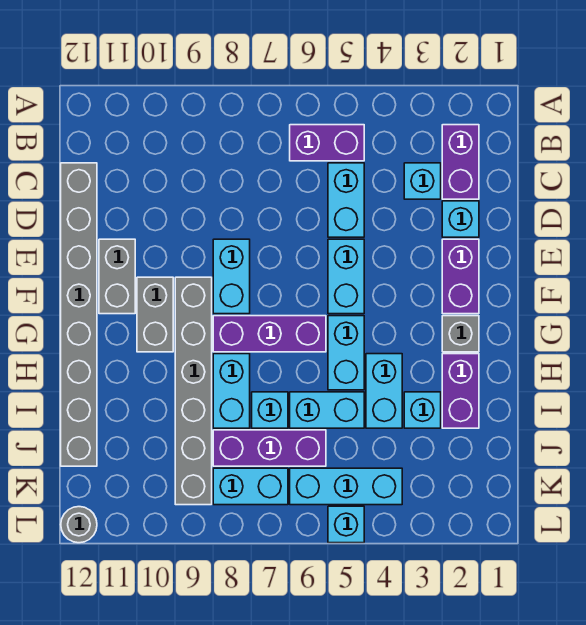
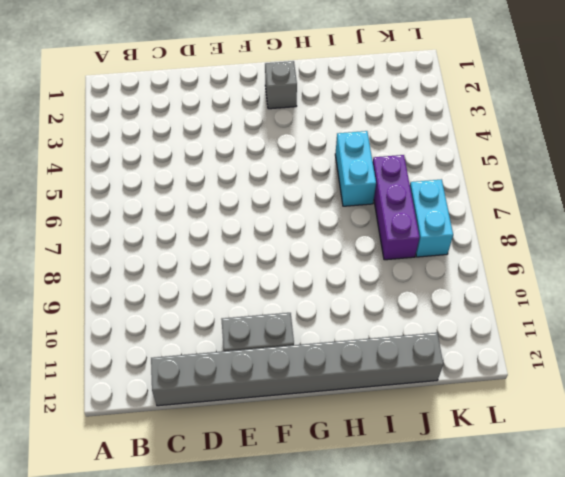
none -> purple brick B2:C2 level 1
none -> purple brick B5:B6 level 1
none -> cyan brick C3 level 1

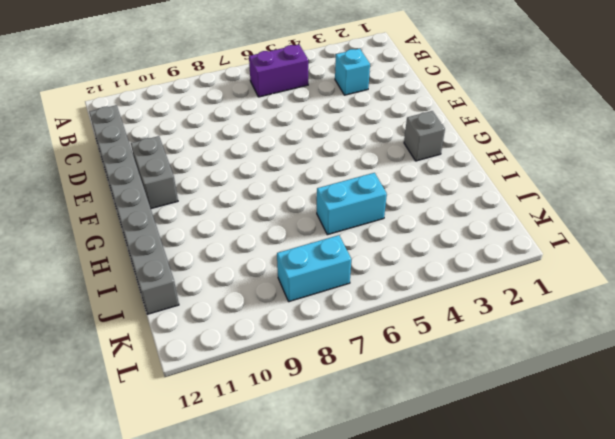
none -> purple brick B2:C2 level 1
none -> cyan brick C5:D5 level 1
none -> cyan brick D2 level 1

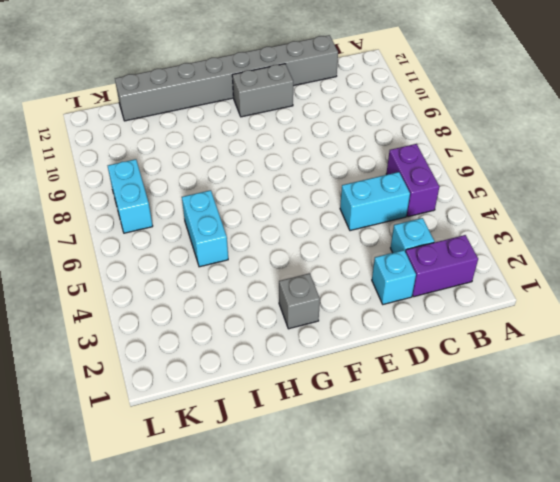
none -> purple brick E2:F2 level 1
none -> cyan brick E5:F5 level 1
none -> cyan brick E8:F8 level 1

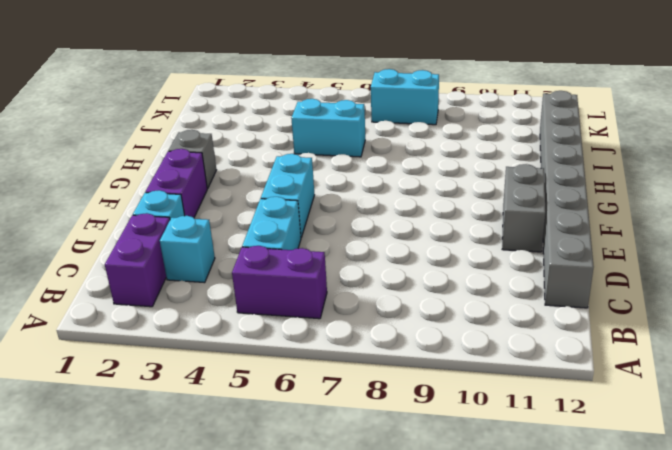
none -> cyan brick E8:F8 level 1
none -> grey brick F9:K9 level 1
none -> grey brick F10:G10 level 1

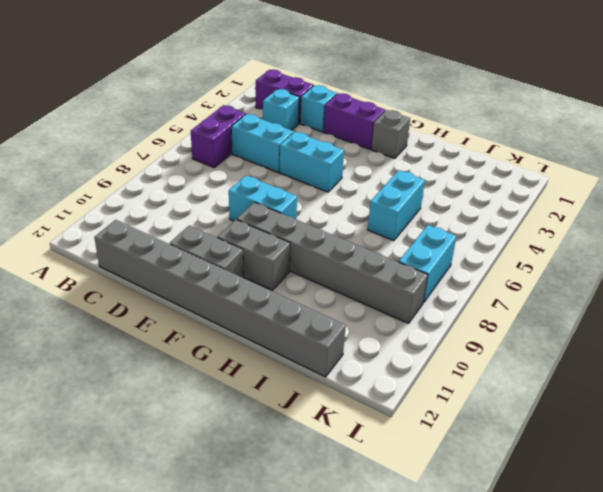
none -> cyan brick G5:H5 level 1
none -> purple brick G6:G8 level 1
none -> purple brick H2:I2 level 1

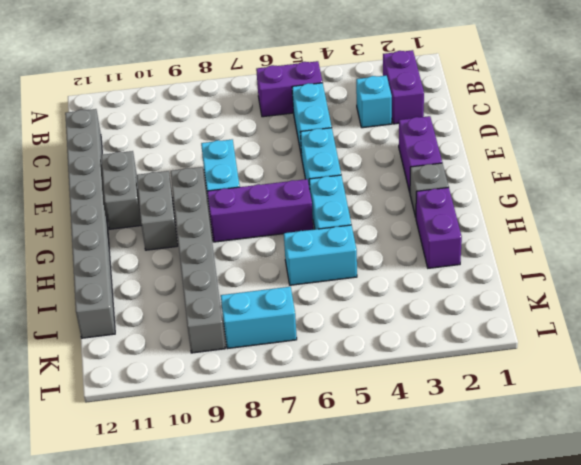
none -> cyan brick D2 level 1
none -> cyan brick H4:I4 level 1
none -> cyan brick H8:I8 level 1

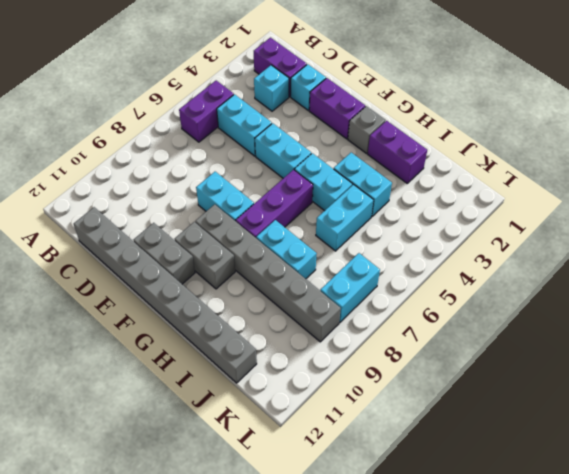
none -> cyan brick I3 level 1
none -> cyan brick I7 level 1
none -> purple brick J6:J8 level 1

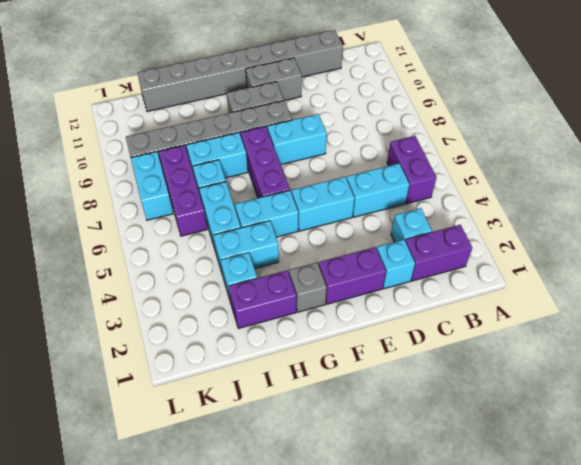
none -> cyan brick K4:K6 level 1
none -> cyan brick L5 level 1
none -> grey round brick L12 level 1

